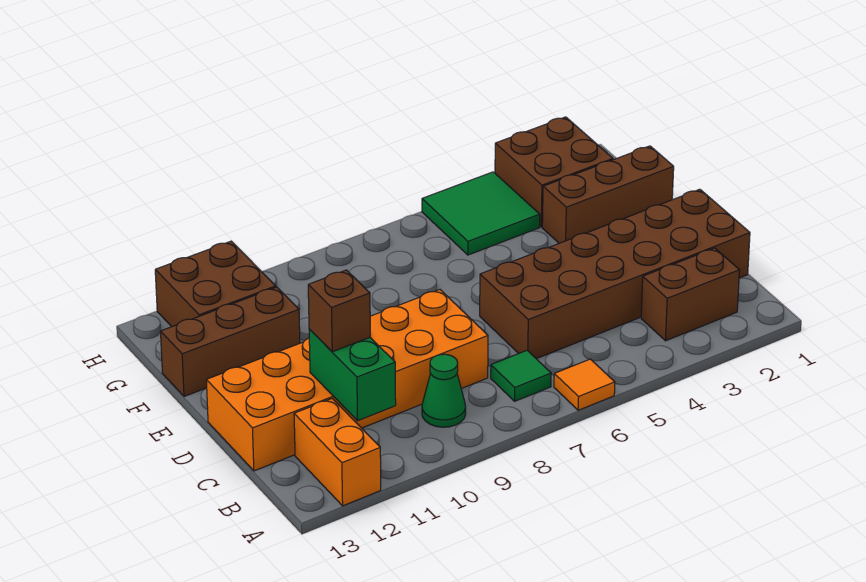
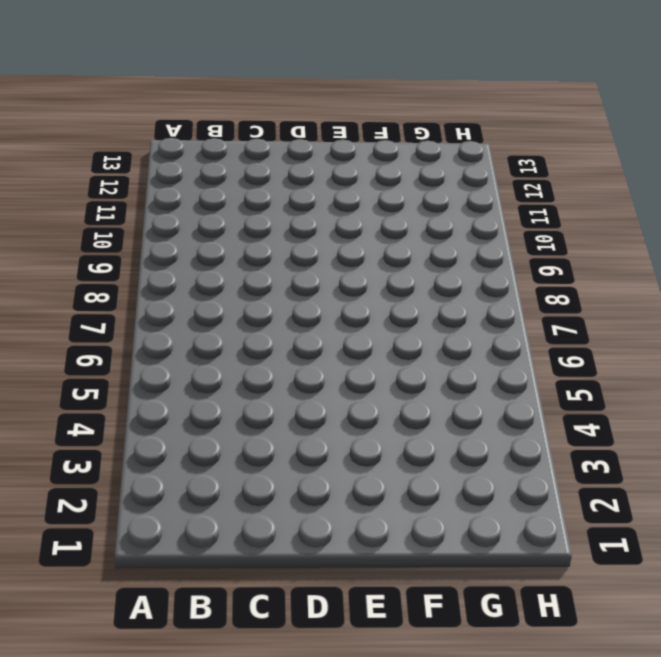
none -> orange tile A6 level 1
none -> orange brick A12:B12 level 1
none -> brown brick B2:B3 level 1

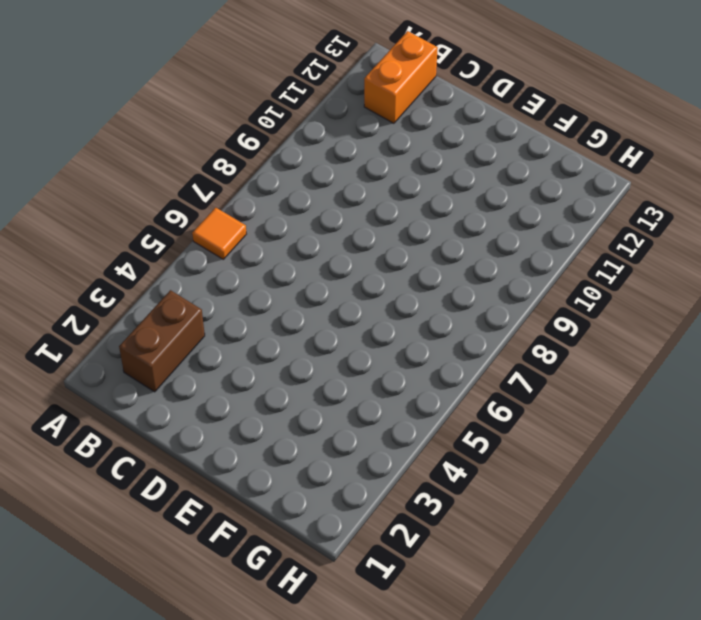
orange brick B12:B13 level 1 -> orange brick A12:B12 level 1
none -> green tile B7 level 1
none -> green cone B9 level 1
none -> brown brick C1:D6 level 1

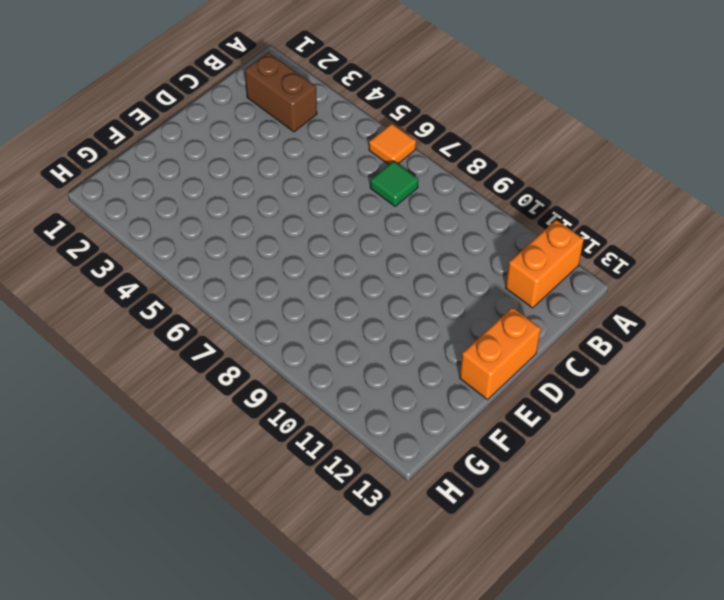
orange brick D13:E13 level 1 -> orange brick C8:D13 level 1
none -> green cone B9 level 1
none -> brown brick C1:D6 level 1
none -> brown brick F1:F3 level 1

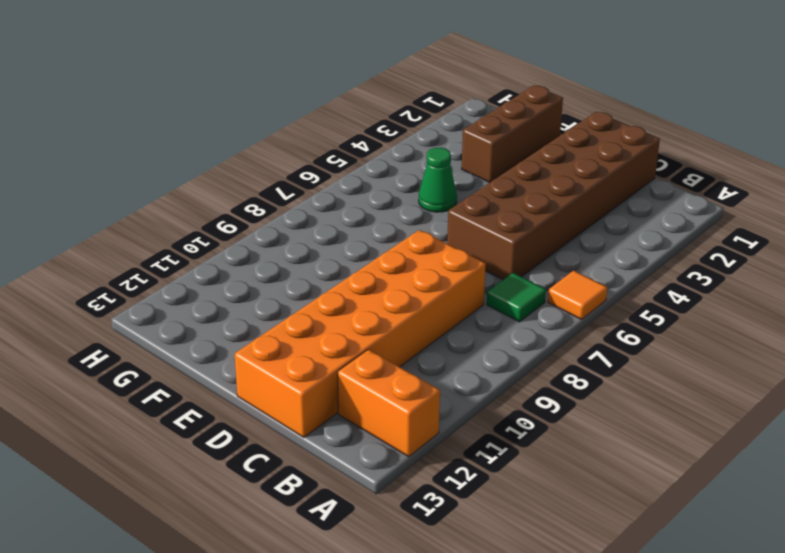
green cone F5 level 1 -> green cone B9 level 1
none -> brown brick B2:B3 level 1
none -> brown brick F11:F13 level 1
none -> brown brick G2:H3 level 1

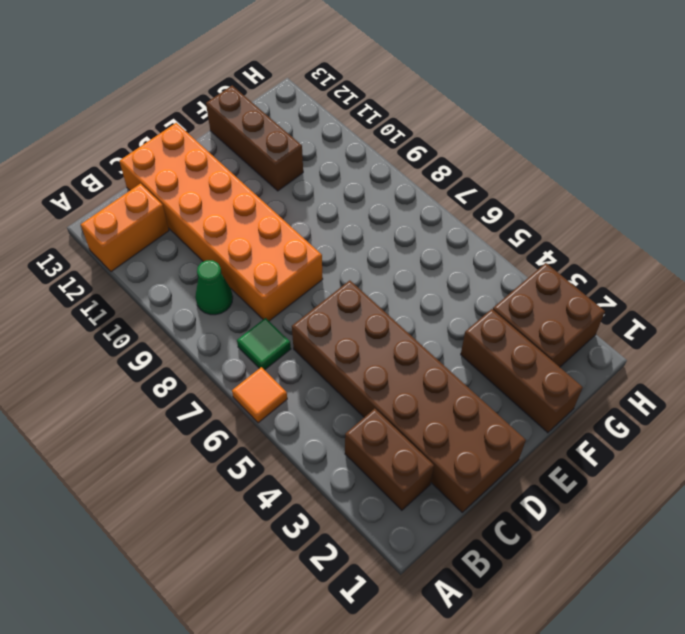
none -> green tile G4:H5 level 1
none -> brown brick G11:H12 level 1
none -> green brick B11:C11 level 2

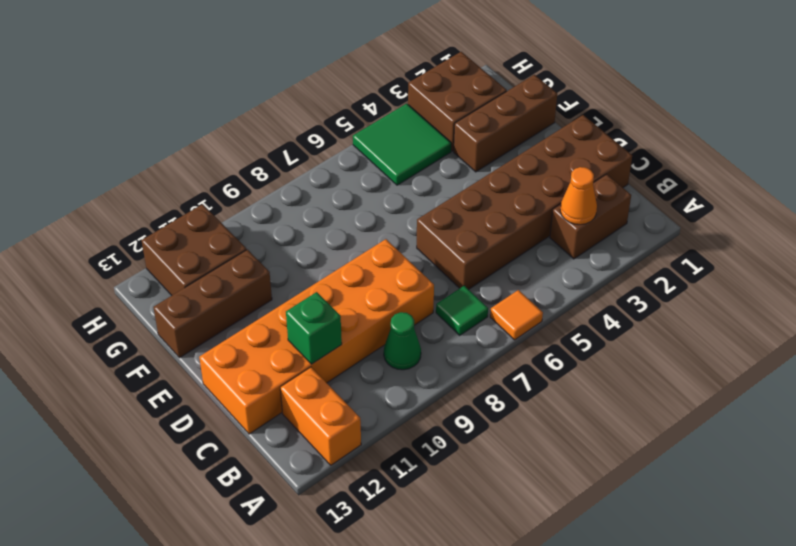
orange cone B3 level 2 -> none
green brick C11 level 2 -> green brick B11:C11 level 2
none -> brown brick C11 level 3

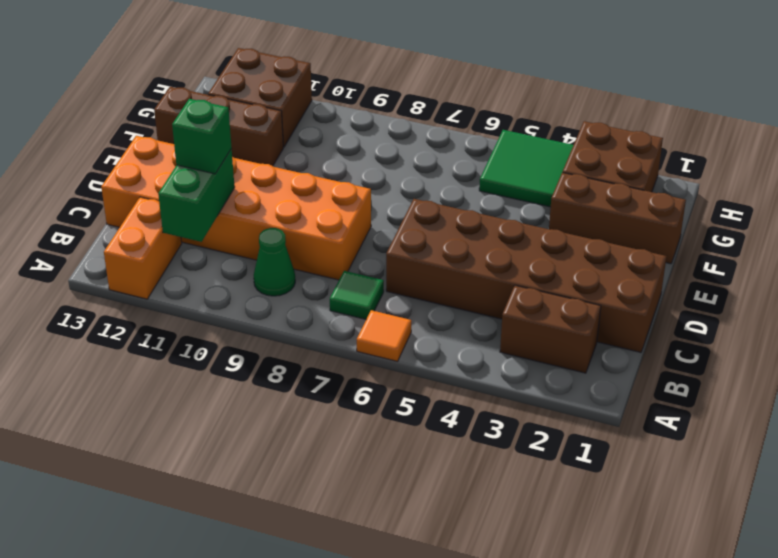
green brick C11 level 3 -> brown brick C11 level 3

